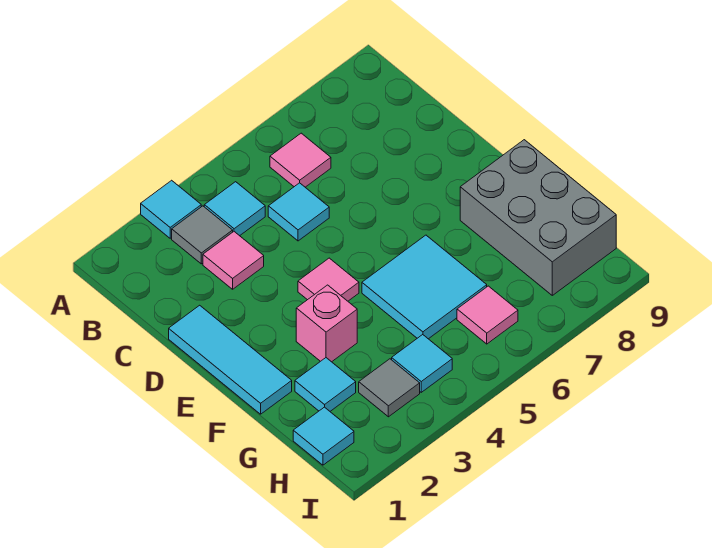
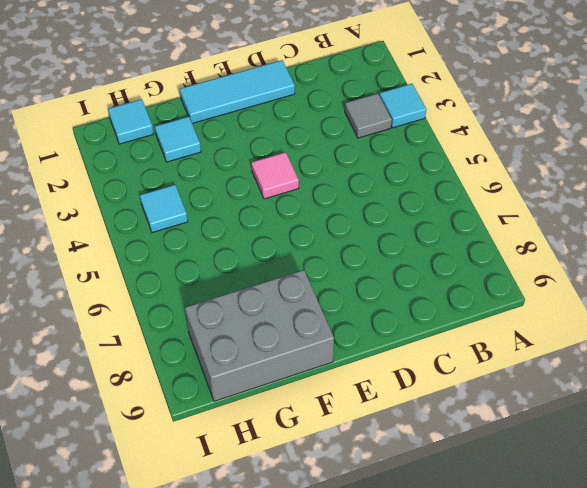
none -> cyan tile B4 level 1
none -> pink tile B6 level 1
none -> pink tile C3 level 1

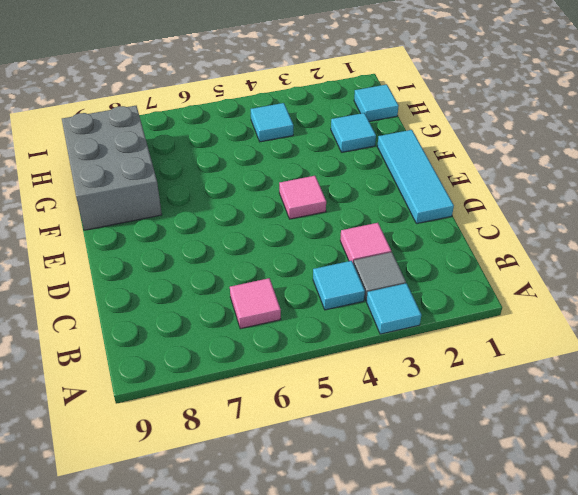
none -> cyan tile C5 level 1
none -> pink brick F3 level 1
none -> cyan tile F5:G6 level 1

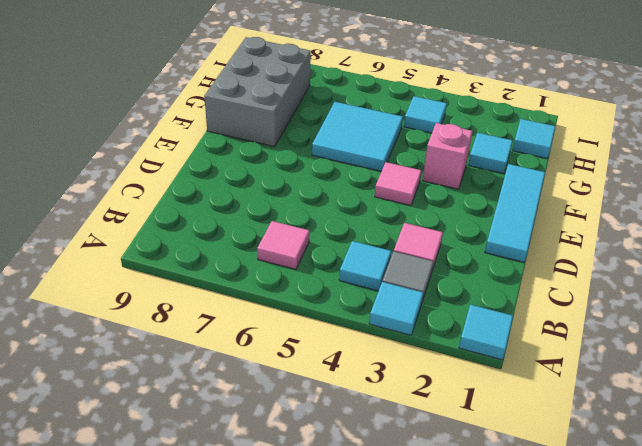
cyan tile A1 level 1 -> cyan tile C5 level 1
none -> grey tile H3 level 1
none -> pink tile H6 level 1

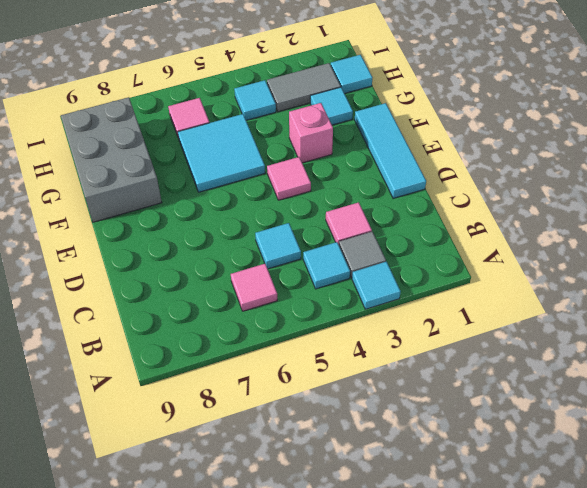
grey tile H2:H3 level 1 -> grey tile H3 level 1

